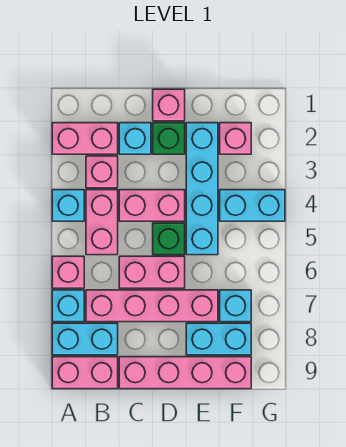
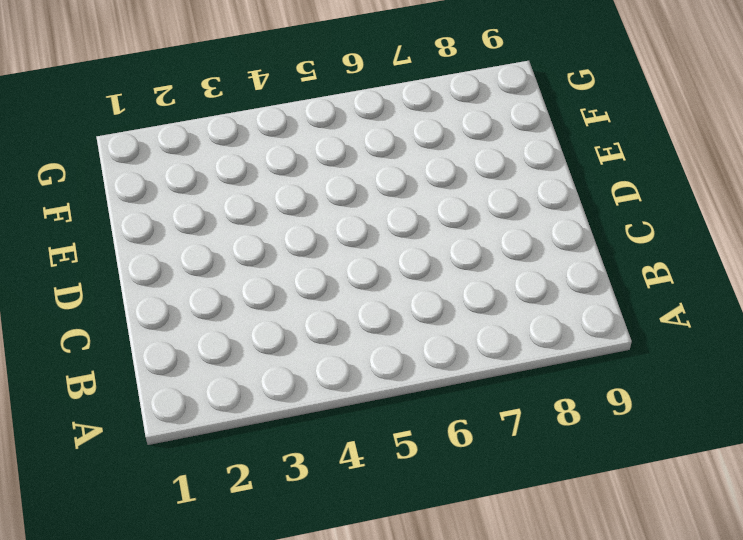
none -> pink brick A2:B2 level 1
none -> cyan brick A4 level 1
none -> pink brick A6 level 1

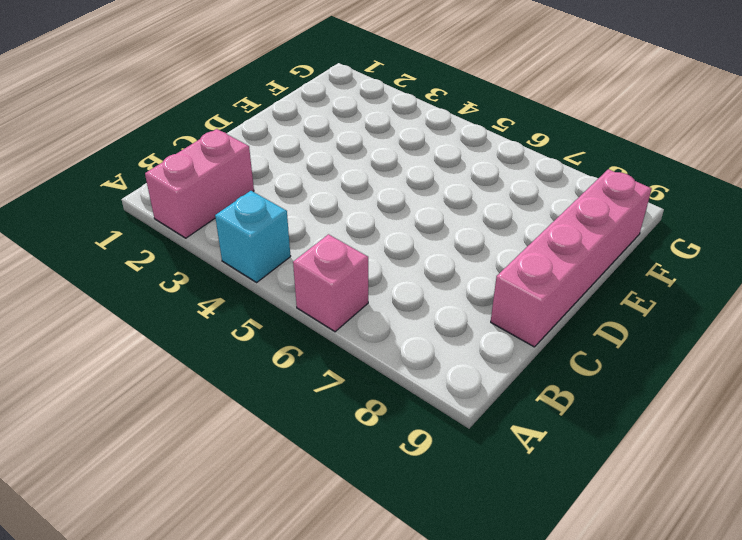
none -> cyan brick A7 level 1
none -> cyan brick A8:B8 level 1
none -> pink brick A9:B9 level 1

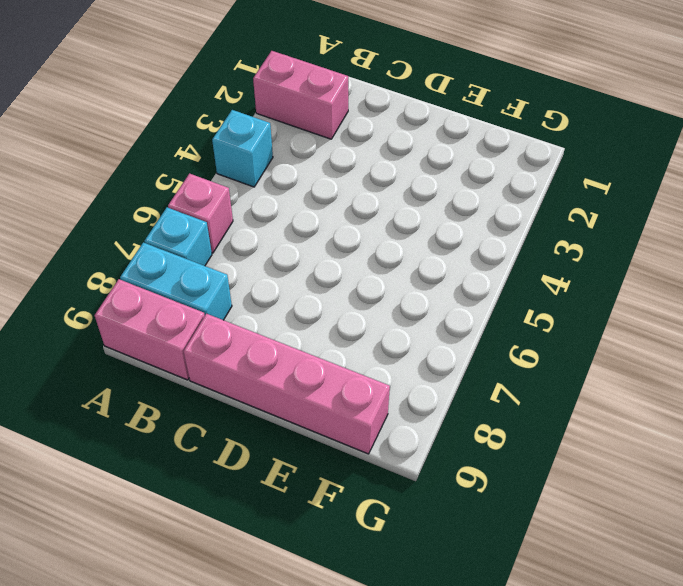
none -> pink brick B3 level 1
none -> pink brick B4:B5 level 1
none -> pink brick B7:E7 level 1

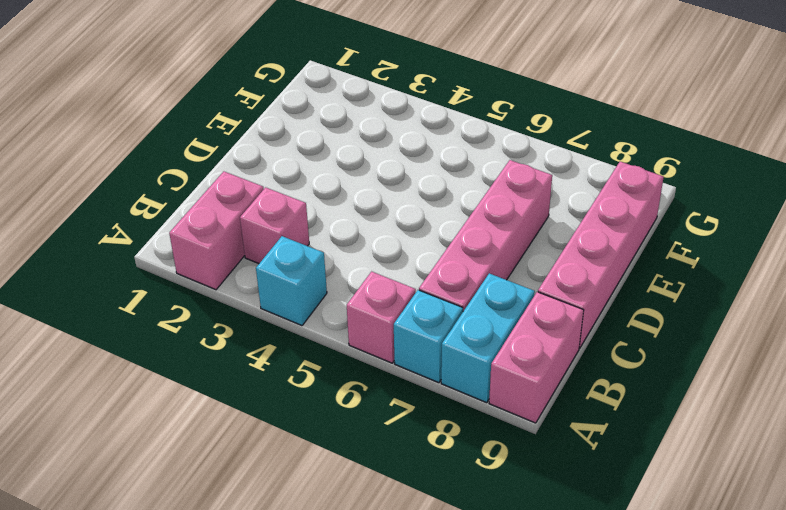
none -> pink brick B4:B5 level 1
none -> cyan brick C2 level 1
none -> pink brick C4:D4 level 1

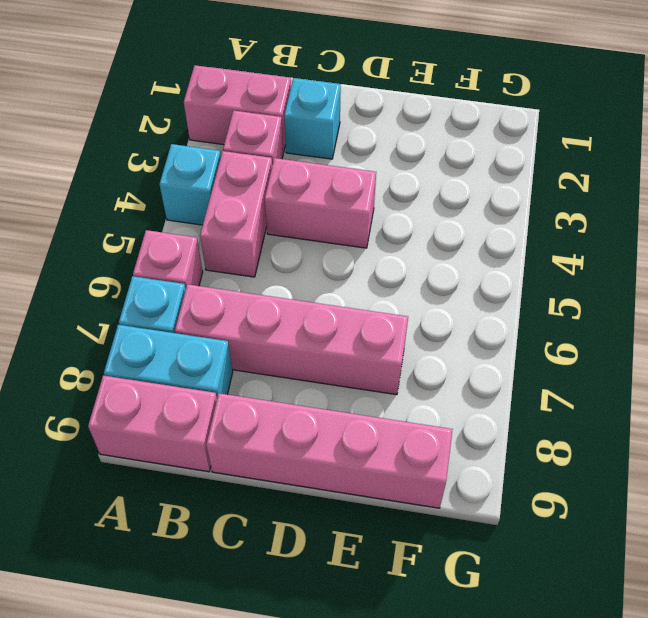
none -> pink brick C6:D6 level 1
none -> pink brick D1 level 1
none -> green brick D2 level 1

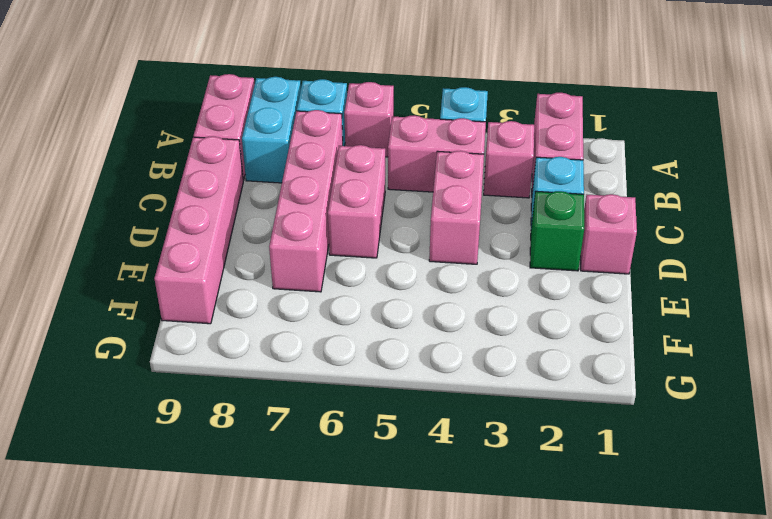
none -> green brick D5 level 1
none -> cyan brick E2:E5 level 1
none -> cyan brick E8:F8 level 1

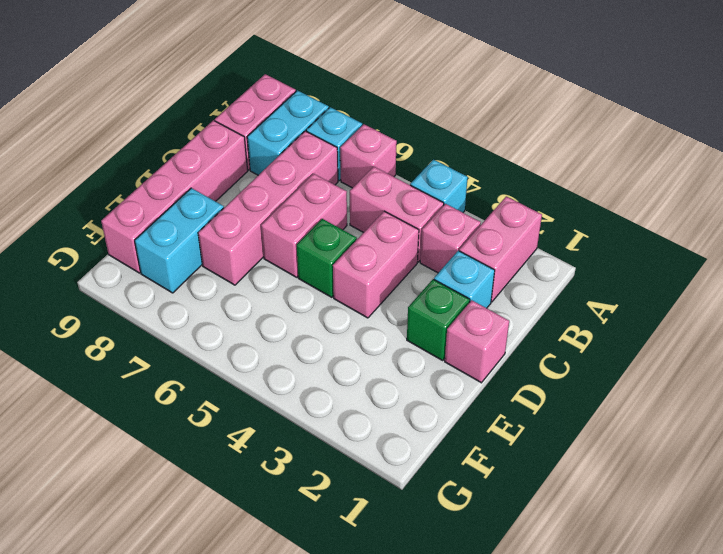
none -> cyan brick E2:E5 level 1
none -> pink brick F2 level 1
none -> cyan brick F4:G4 level 1

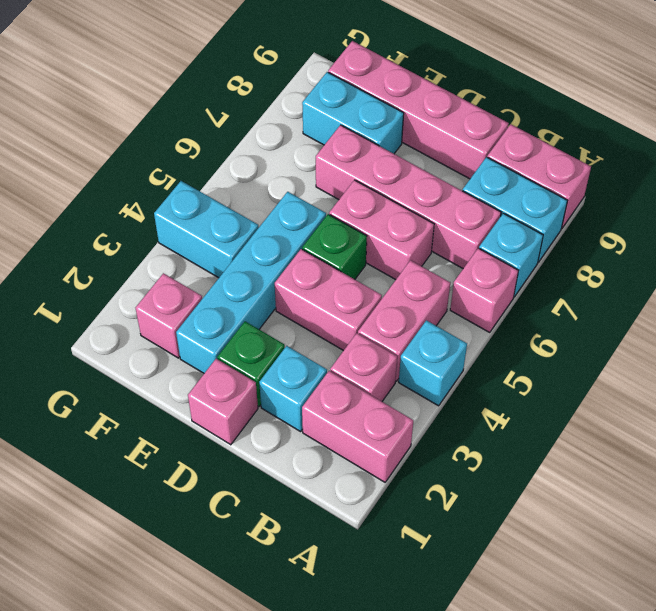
none -> cyan brick F7 level 1

